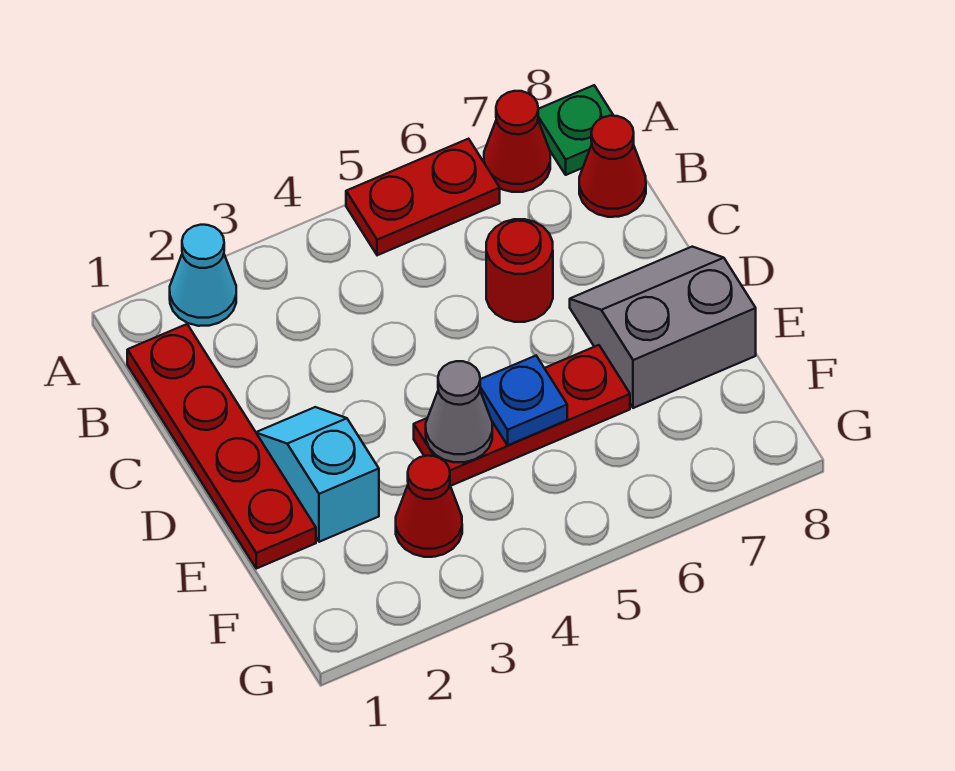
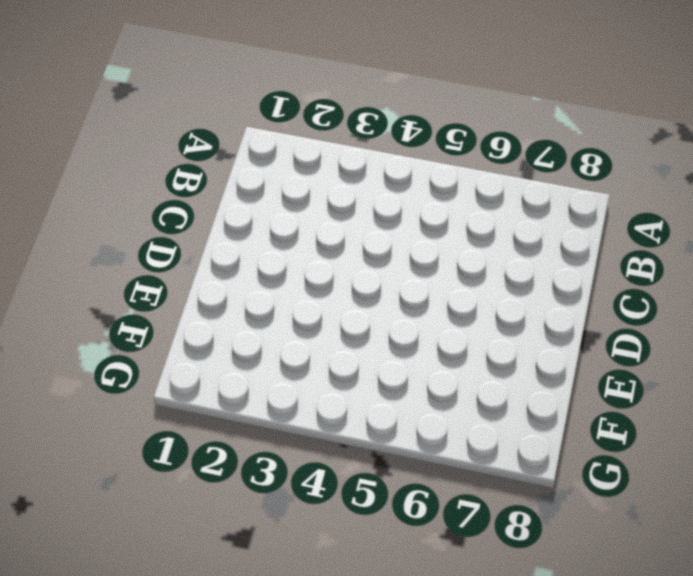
none -> cyan cone A2 level 1
none -> red plate A5:A6 level 1
none -> red cone A7 level 1

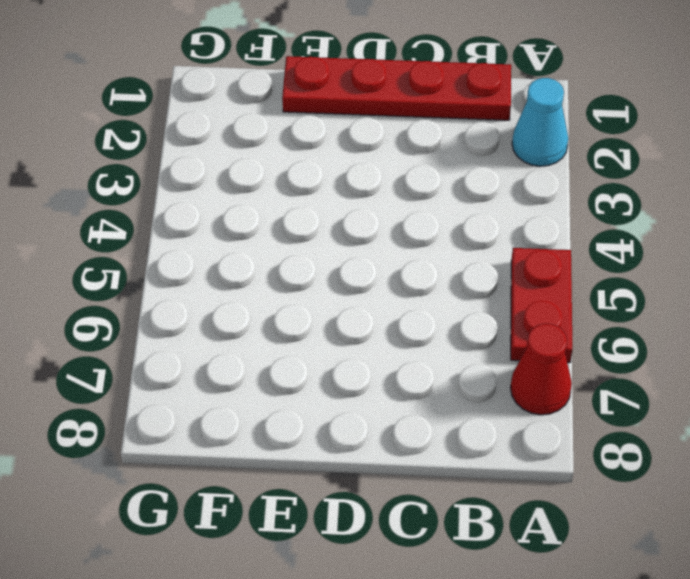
none -> green plate A8 level 1
none -> red cone B8 level 1
none -> red round brick C6 level 1

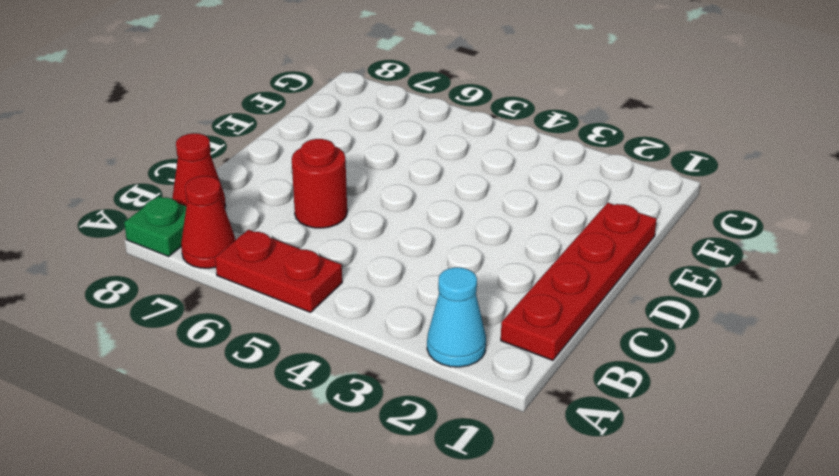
none -> cyan slope D2:E2 level 1 top E
none -> grey slope D7:E8 level 1 top E
none -> red plate E4:E6 level 1

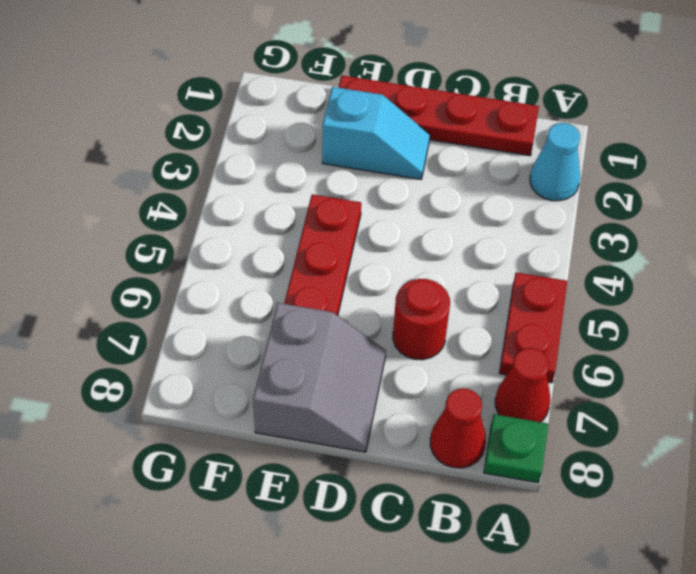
none -> red cone F3 level 1
none -> grey cone E4 level 2
none -> blue plate E5 level 2

